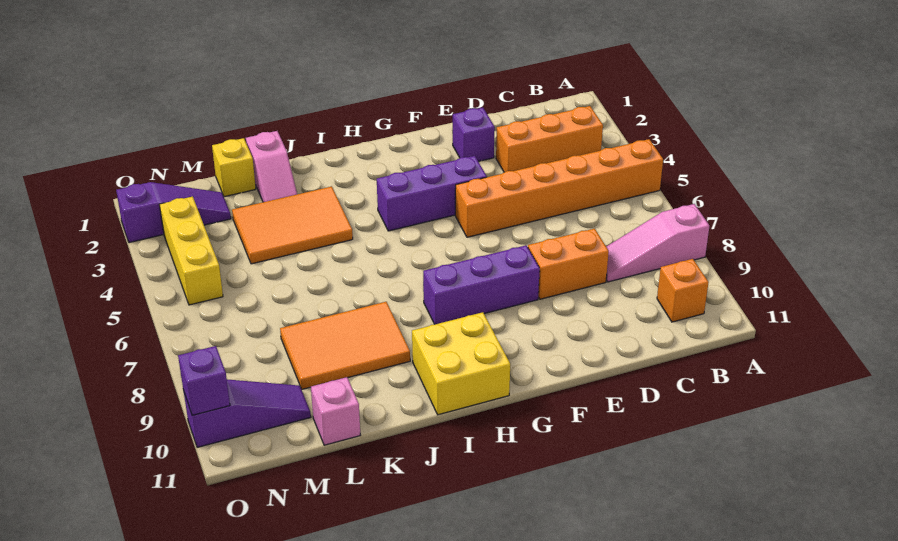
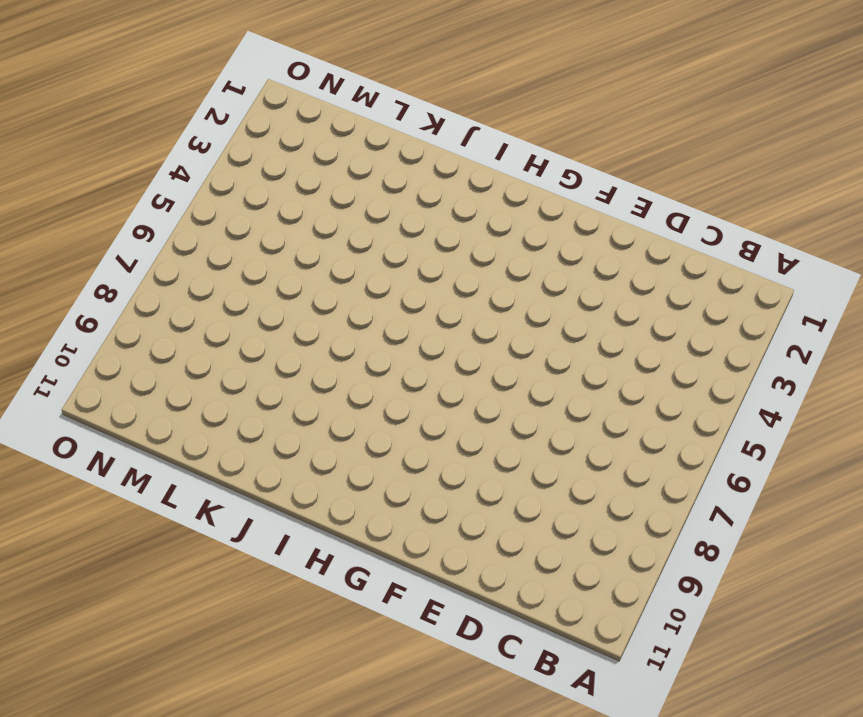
none -> orange brick A5:F5 level 1
none -> pink slope A8:C8 level 1 top A
none -> orange brick B3:D3 level 1

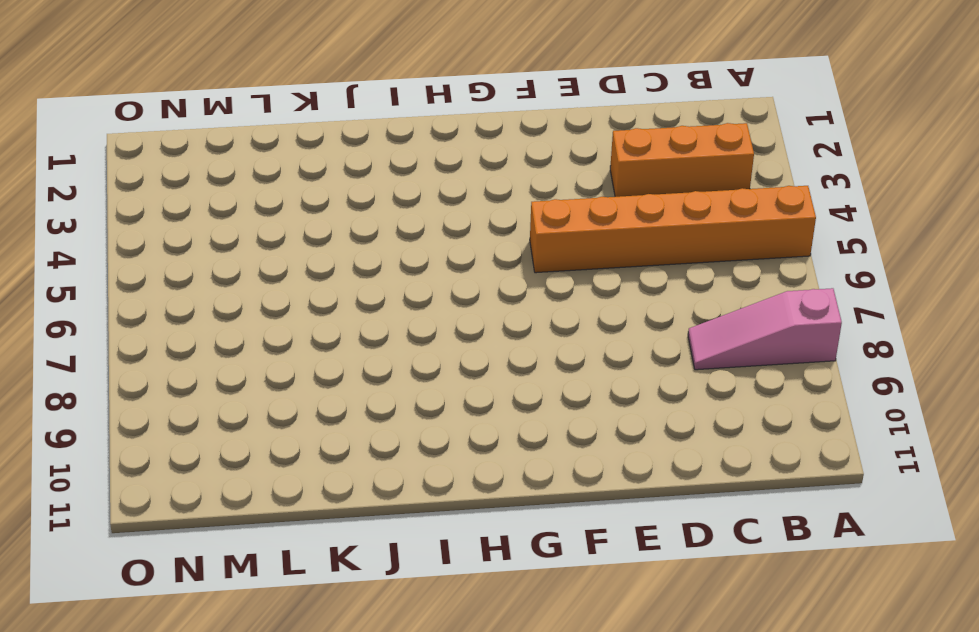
none -> orange brick B10 level 1
none -> orange brick D8:E8 level 1
none -> purple brick E2 level 1

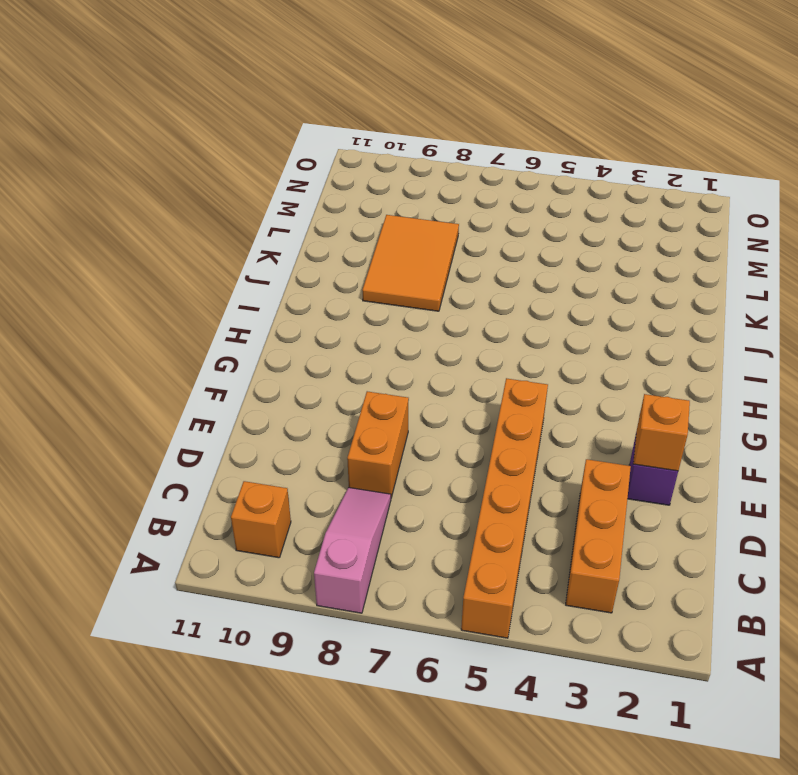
orange brick E2 level 2 -> none
none -> purple brick F4:H4 level 1
none -> purple brick F8:H8 level 1
none -> yellow brick H10:I11 level 1

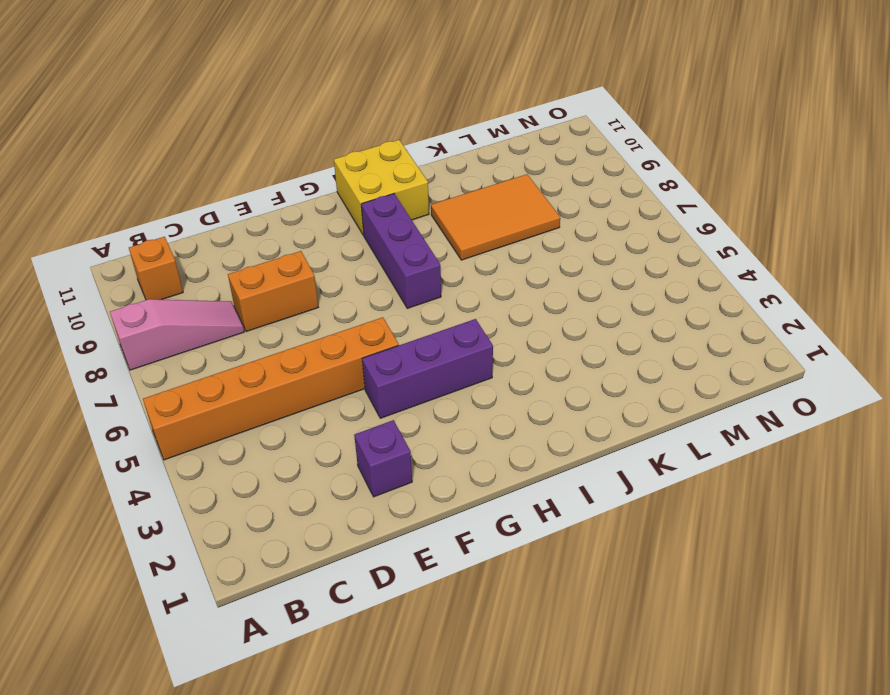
purple brick H7:H9 level 1 -> purple brick F8:H8 level 1
none -> orange brick B3:D3 level 1
none -> orange tile J3:L4 level 1
none -> pink slope K1:K2 level 1 top 1

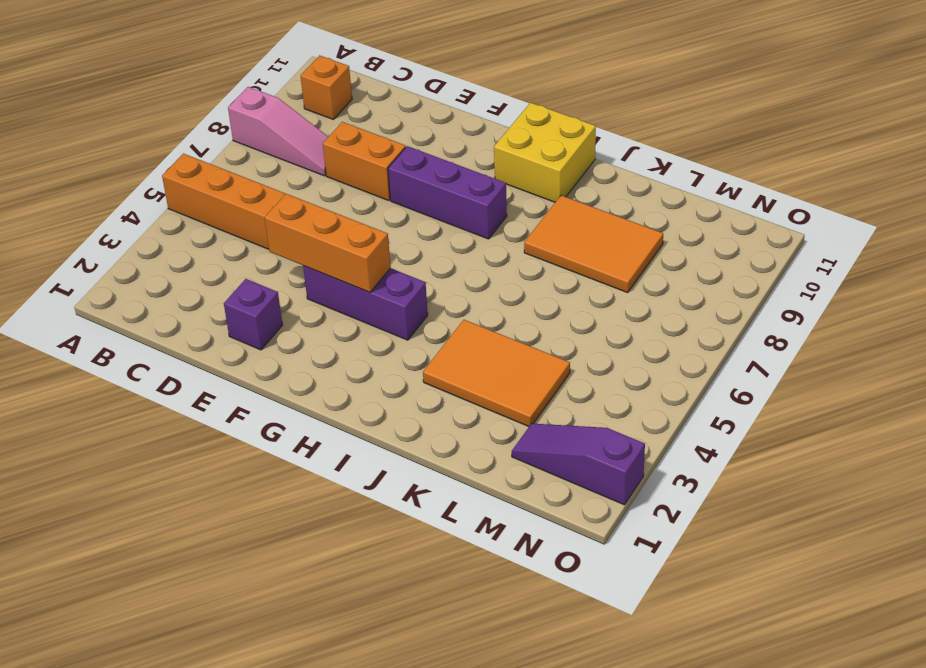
orange brick E4:G4 level 2 -> orange brick B3:D3 level 1
none -> pink slope K1:K2 level 1 top 1
none -> yellow brick L1 level 1
none -> pink brick L11 level 1

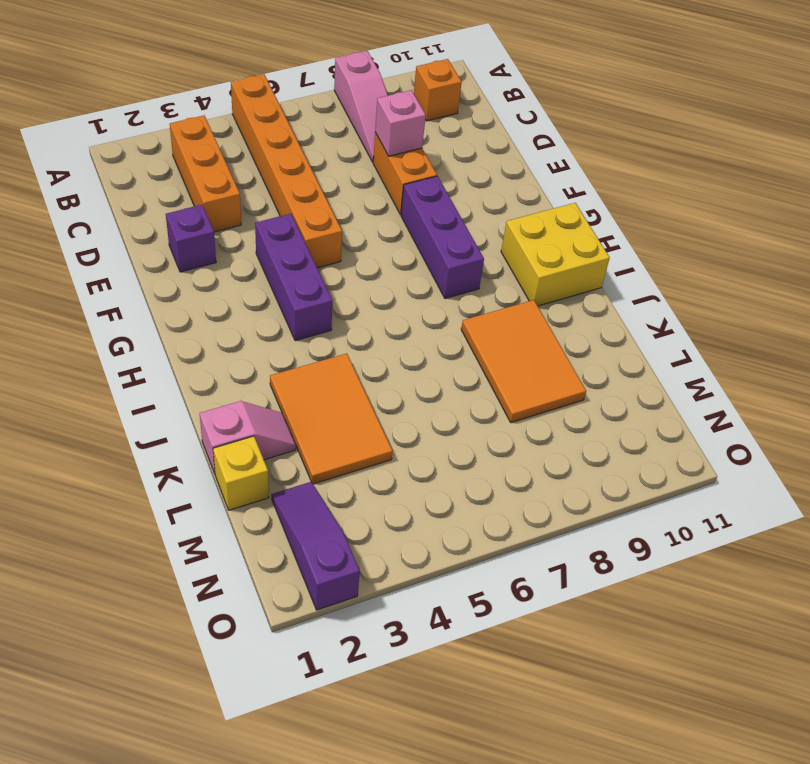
pink brick D8 level 2 -> pink brick L11 level 1
none -> purple slope M10:O10 level 1 top O
none -> yellow brick N3:N5 level 1
none -> purple brick O10 level 2

